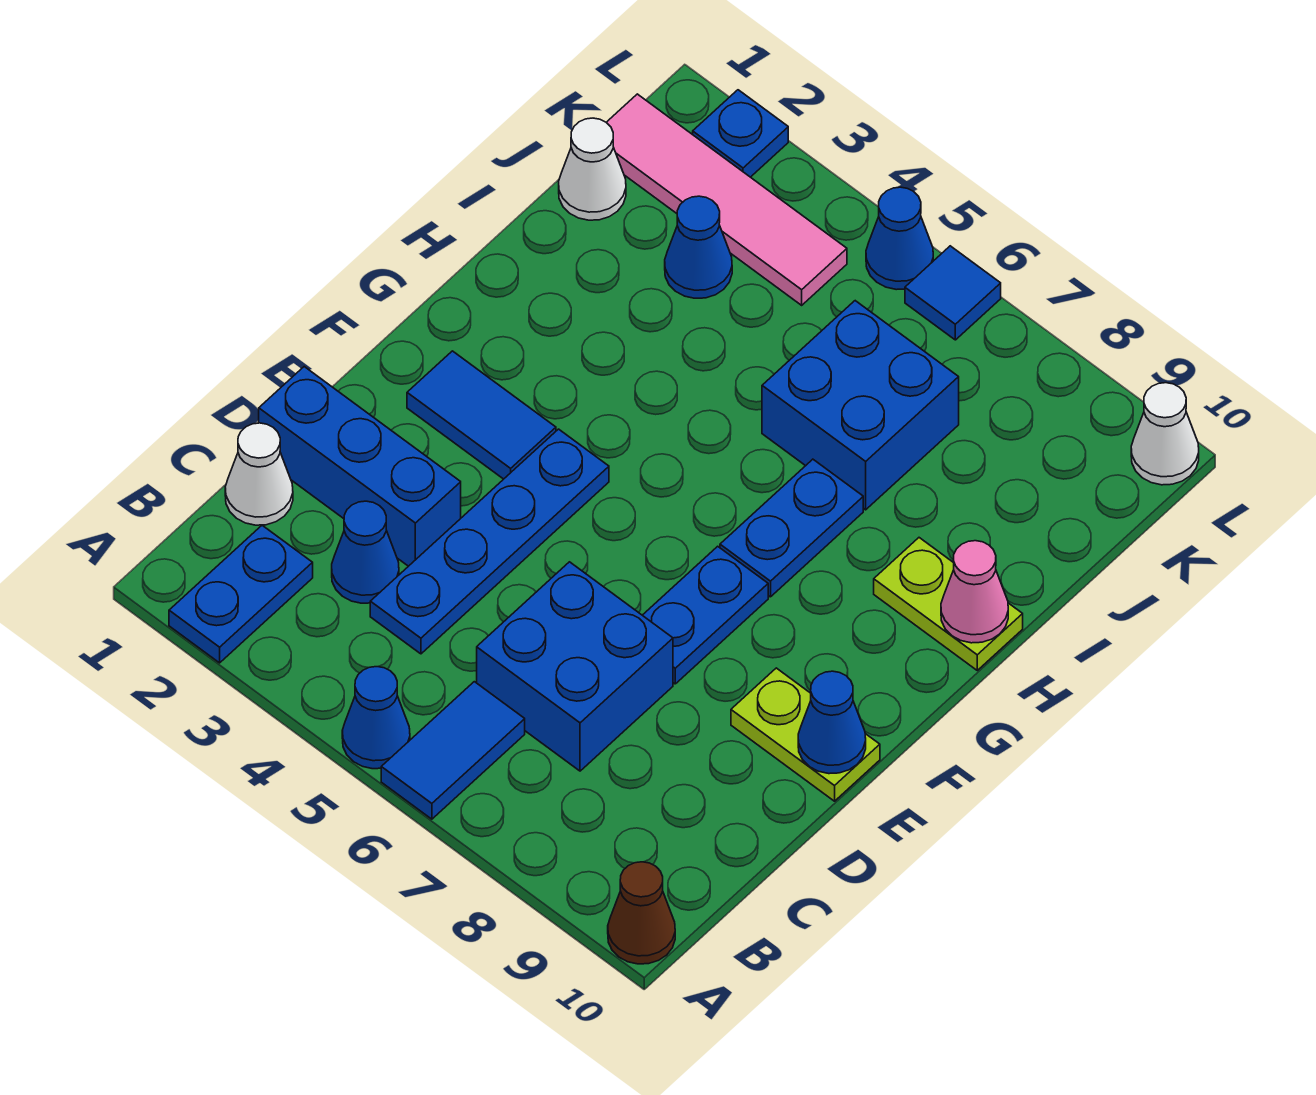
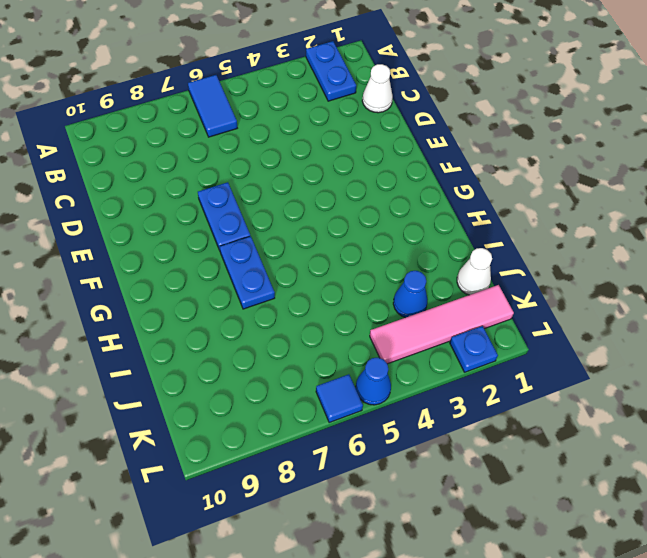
none -> blue cone A5 level 1
none -> brown cone A10 level 1
none -> blue cone C3 level 1

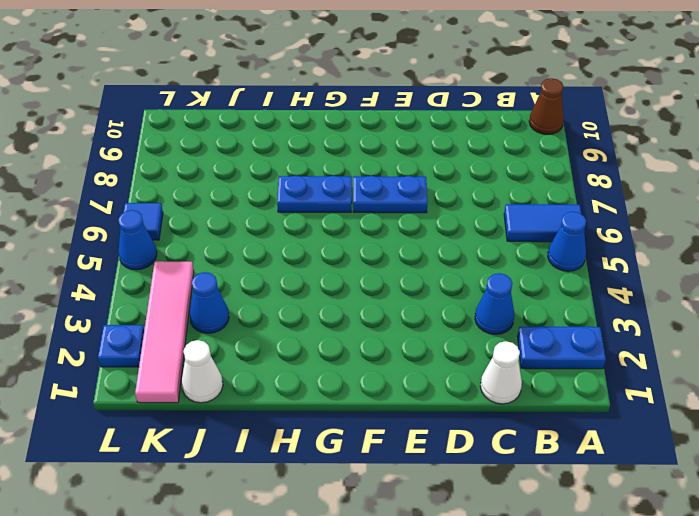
none -> blue plate C4:F4 level 1
none -> blue brick C6:D7 level 1
none -> blue brick D1:D3 level 1

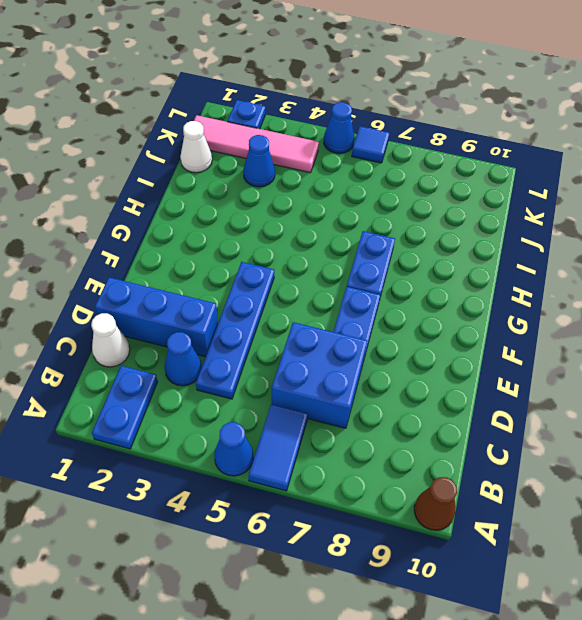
none -> lime plate E9:E10 level 1
none -> blue tile F2:F3 level 1
none -> lime plate H9:H10 level 1

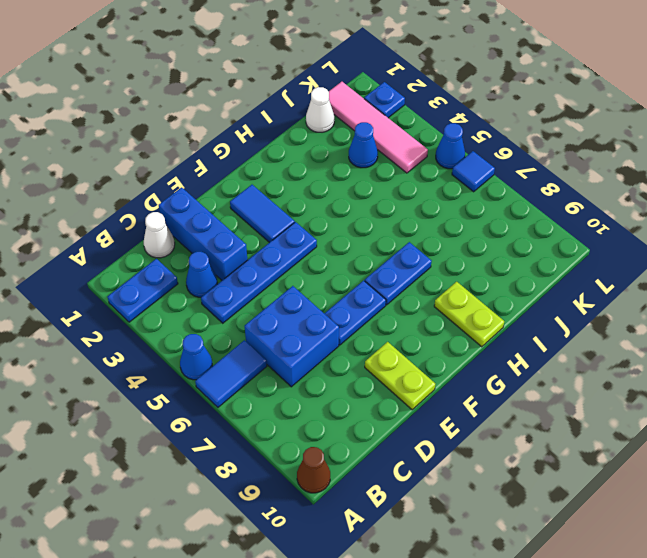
none -> blue brick I6:J7 level 1
none -> white cone L10 level 1
none -> blue cone E10 level 2

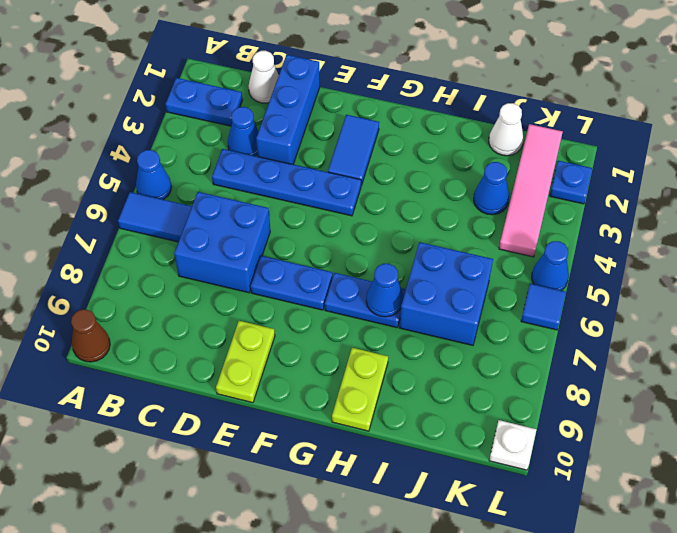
blue cone H7 level 2 -> blue cone E10 level 2
white plate L10 level 1 -> white cone L10 level 1
none -> pink cone H10 level 2

